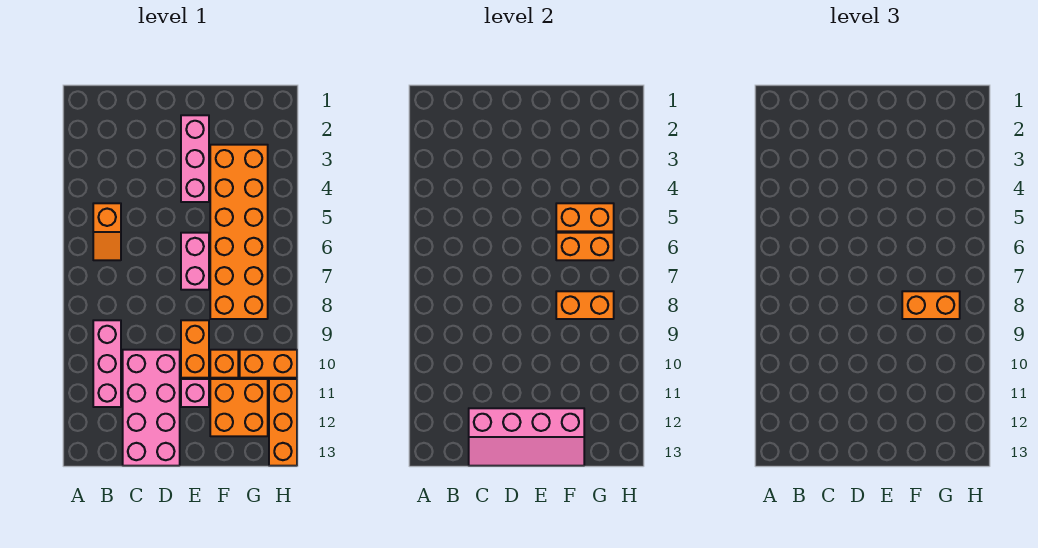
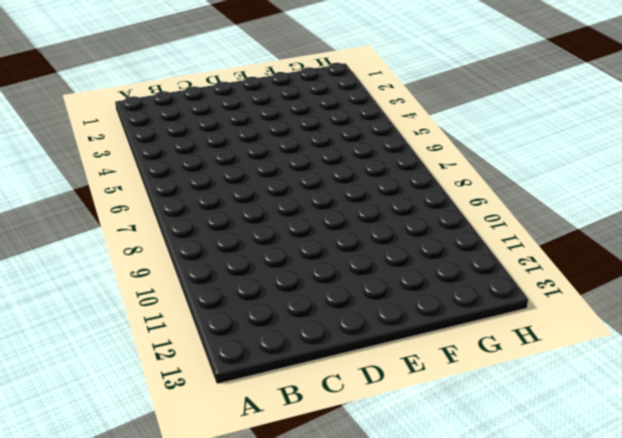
none -> orange slope B5:B6 level 1 top 5
none -> pink brick B9:B11 level 1
none -> pink brick C10:D13 level 1

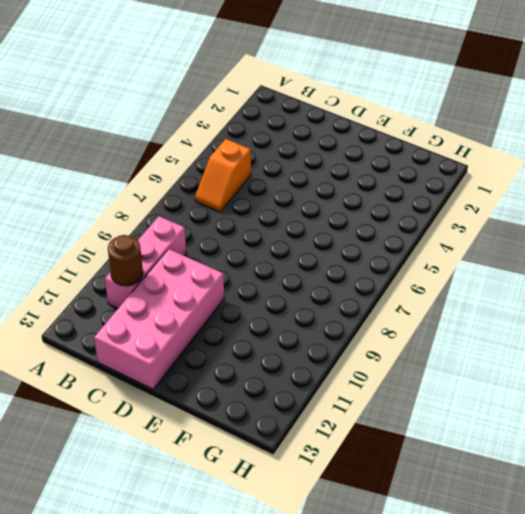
brown round brick B11 level 2 -> none
none -> pink brick E2:E4 level 1
none -> pink brick E6:E7 level 1
none -> orange brick E9:E10 level 1

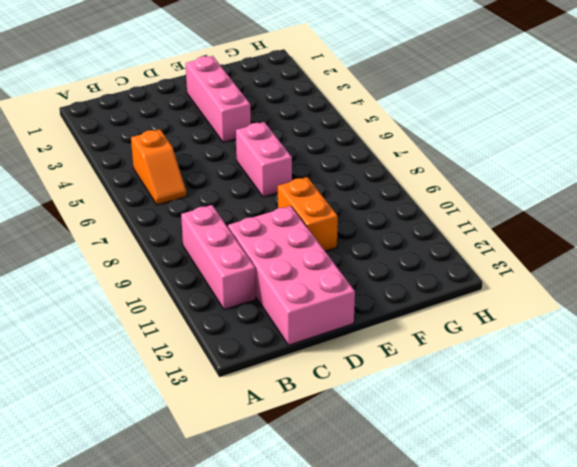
none -> pink brick E11 level 1
none -> orange brick F3:G8 level 1
none -> orange brick F10 level 1

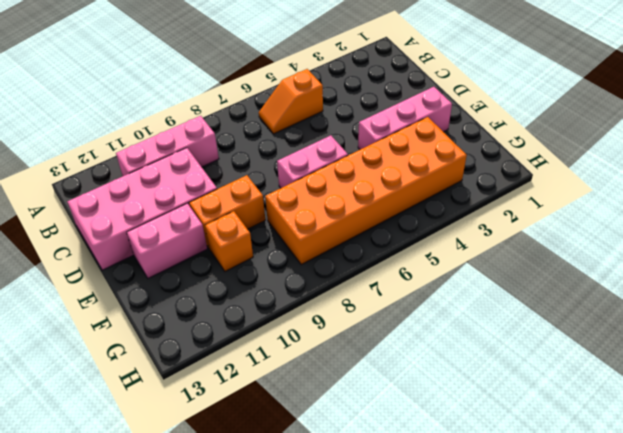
pink brick E11:E12 level 1 -> pink brick E11 level 1
none -> orange brick F11:G12 level 1
none -> orange brick G10:H10 level 1
none -> orange brick H11:H13 level 1

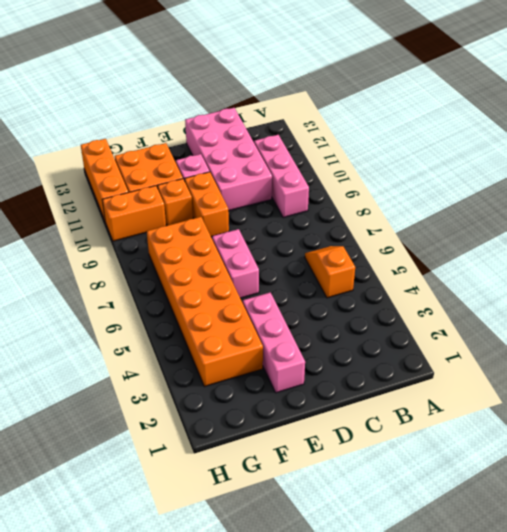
none -> pink slope C12:F13 level 2 top 12
none -> orange brick F5:G5 level 2
none -> orange brick F6:G6 level 2

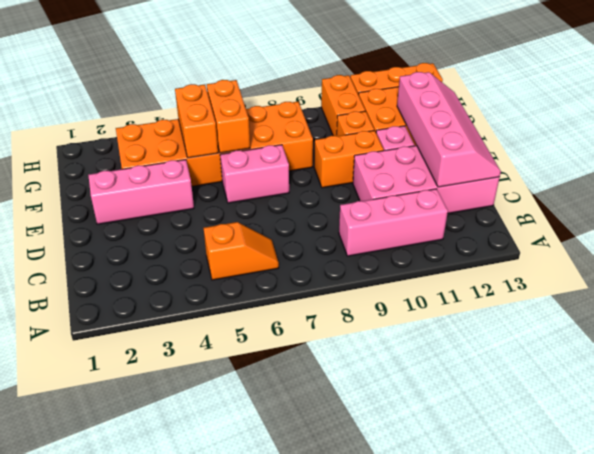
none -> orange brick F8:G8 level 2
none -> orange brick F8:G8 level 3

